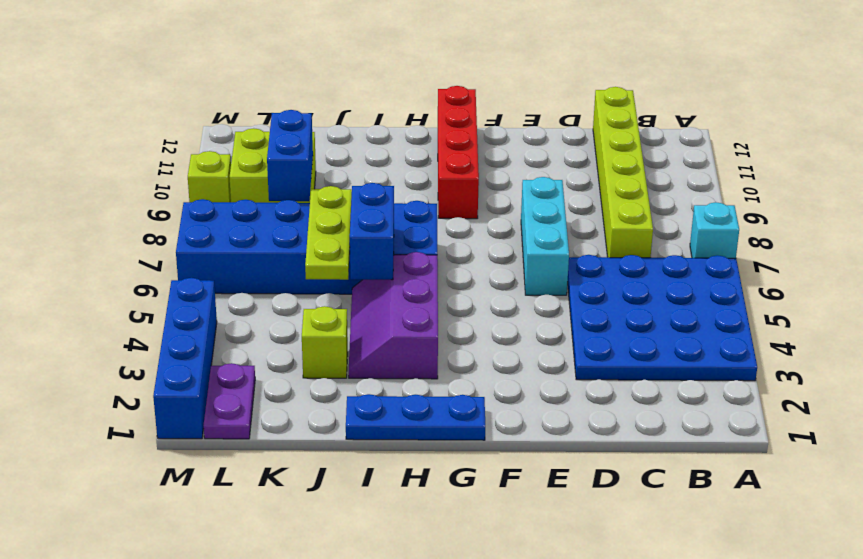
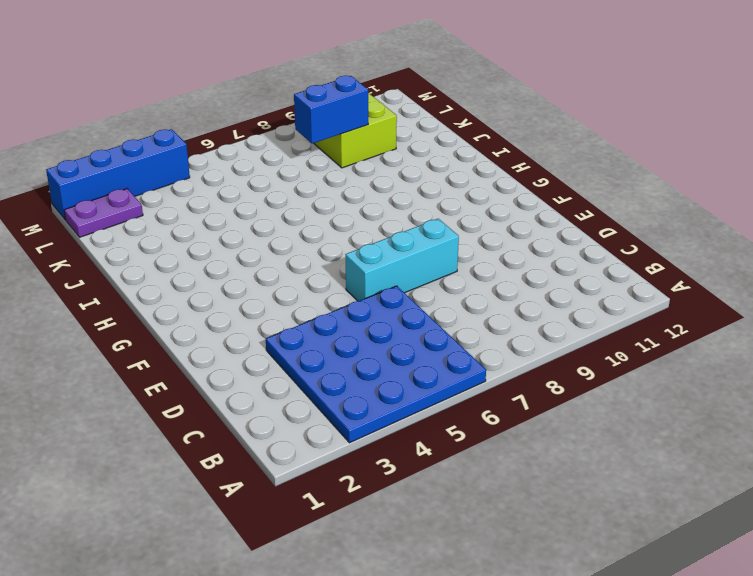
none -> cyan brick A7 level 1
none -> lime brick C7:C12 level 1
none -> blue plate G1:I1 level 1

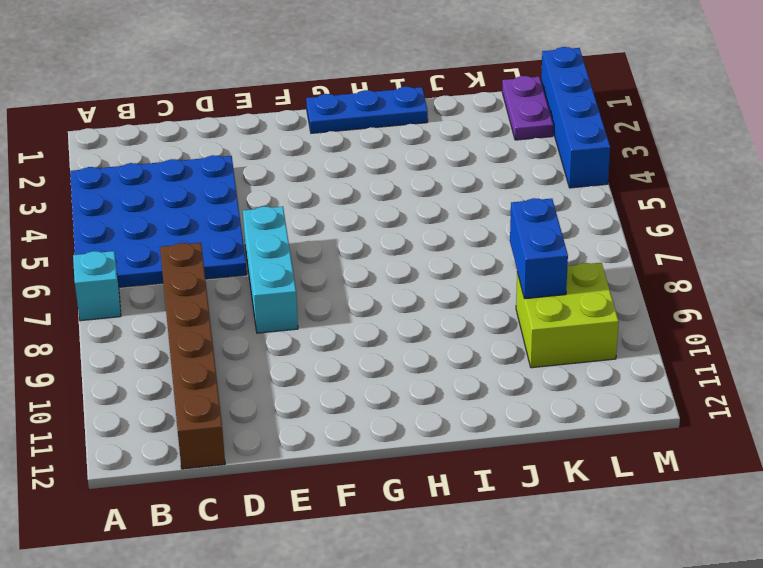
brown brick C7:C12 level 1 -> lime brick C7:C12 level 1
none -> red brick G9:G12 level 1
none -> purple slope H3:I5 level 1 top H
none -> blue brick H6:M7 level 1

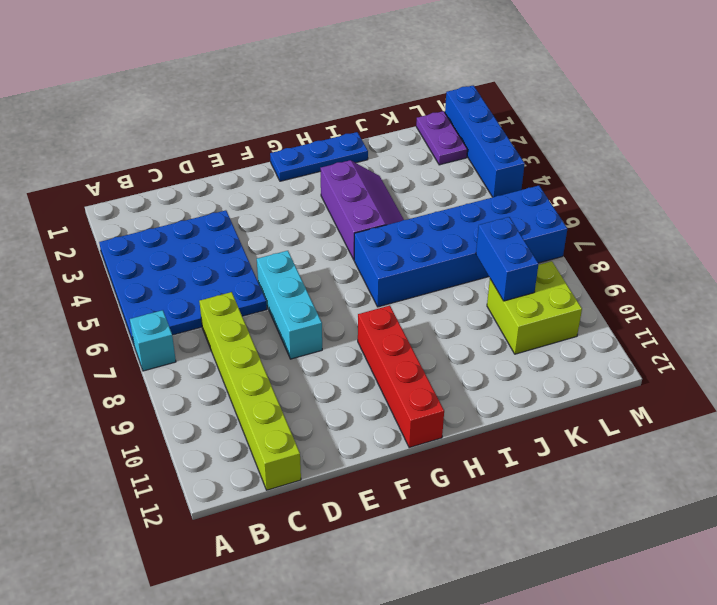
none -> lime brick J3 level 1
none -> lime brick M9 level 1
none -> blue brick I5:I6 level 2

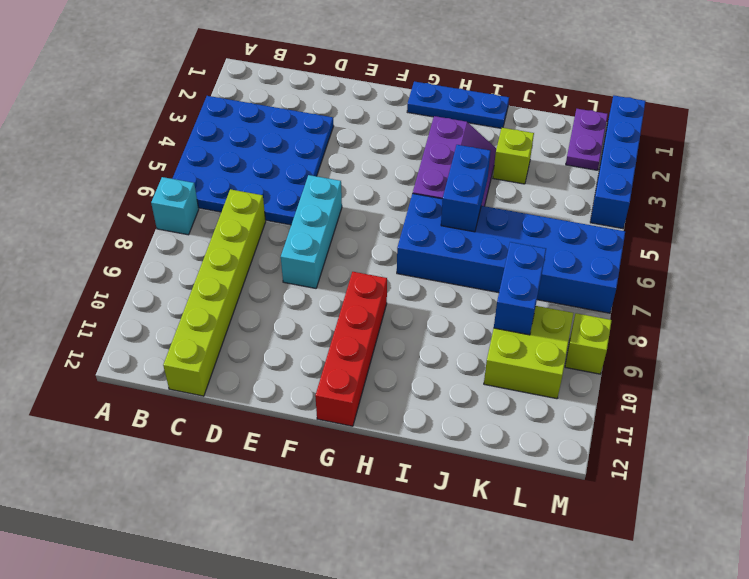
none -> lime plate J5:J7 level 2

